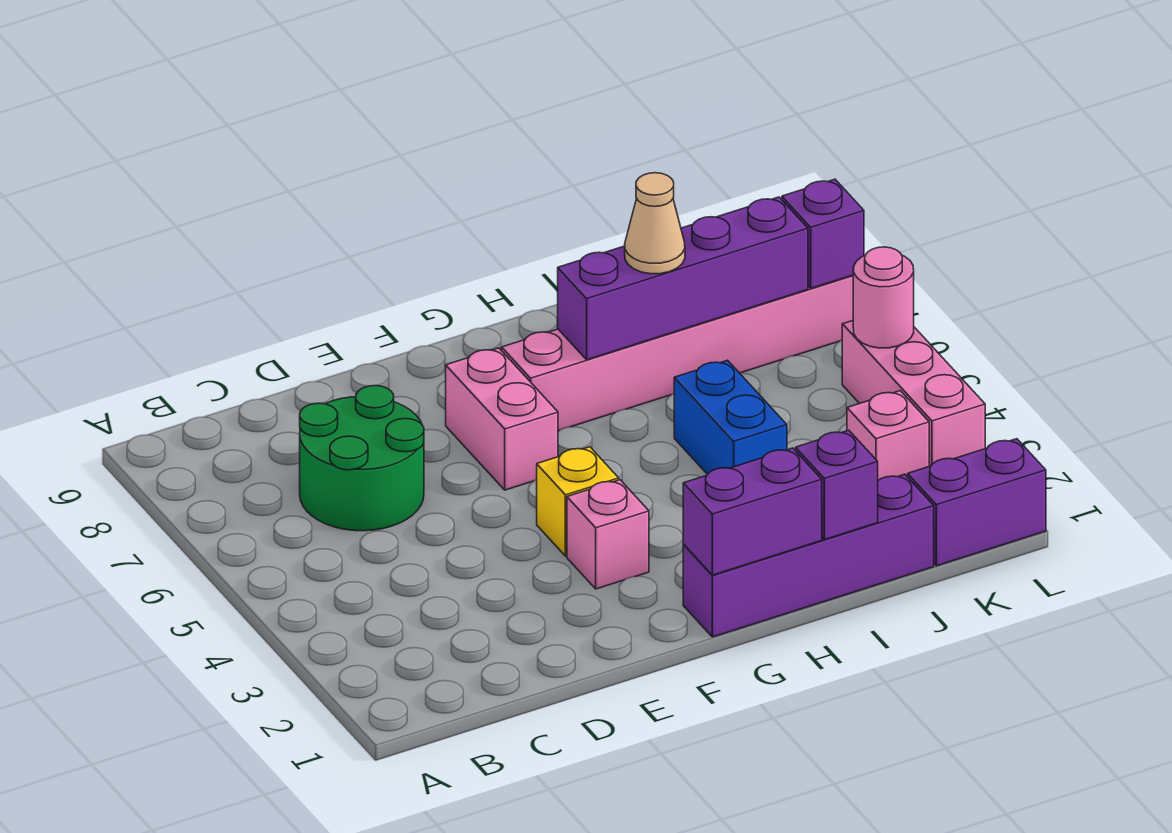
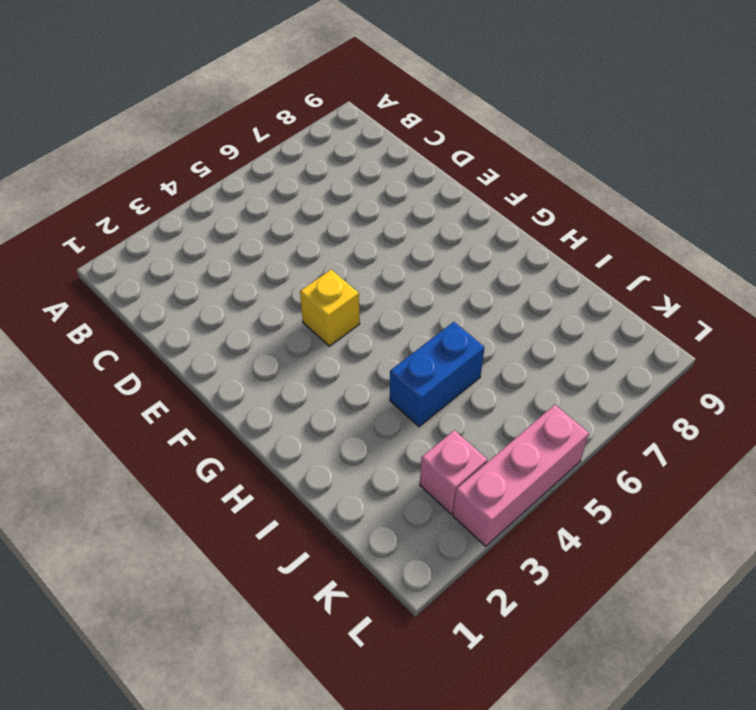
none -> green round brick C6:D7 level 1
none -> pink brick F3 level 1
none -> pink brick F6:F7 level 1

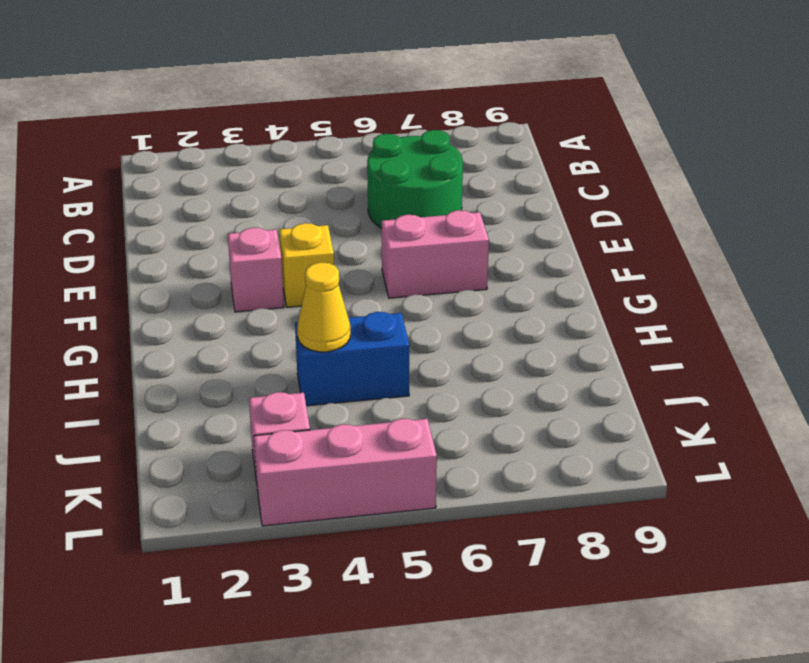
yellow cone I4 level 2 -> none
none -> purple brick G1:J1 level 1
none -> pink brick G7:L7 level 1
none -> purple brick K1:L1 level 1

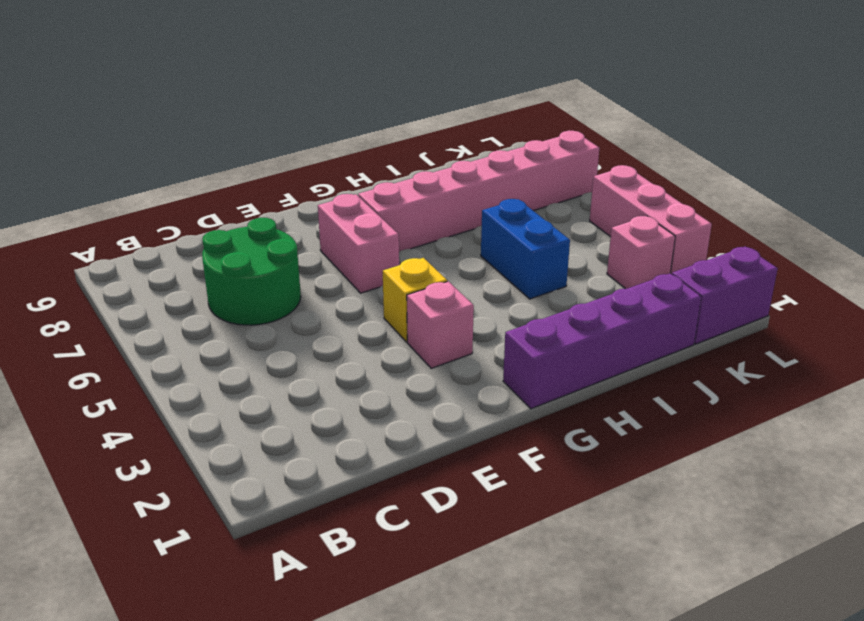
none -> purple brick G1:H1 level 2
none -> purple brick H7:K7 level 2
none -> purple brick I1 level 2

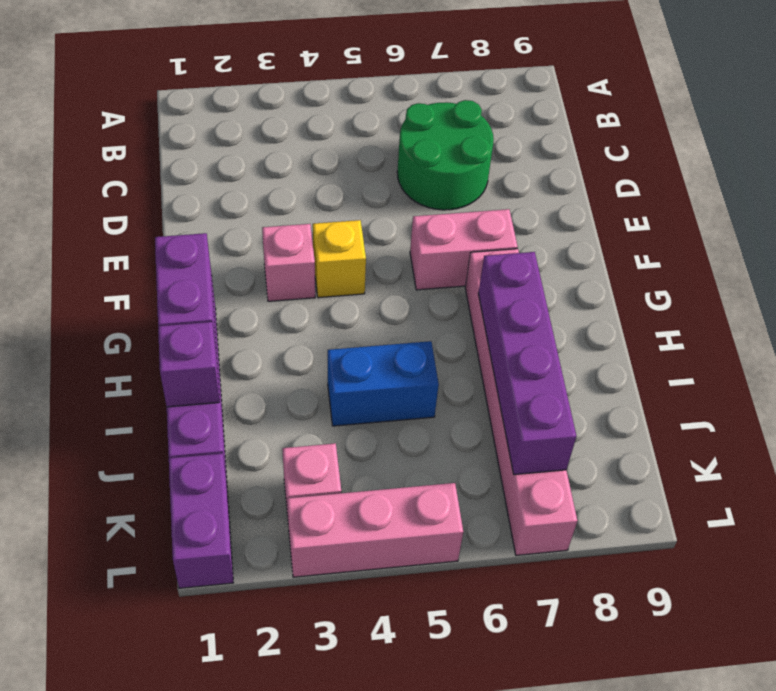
none -> pink round brick L5 level 2
none -> purple brick L7 level 2
none -> tan cone I7 level 3

